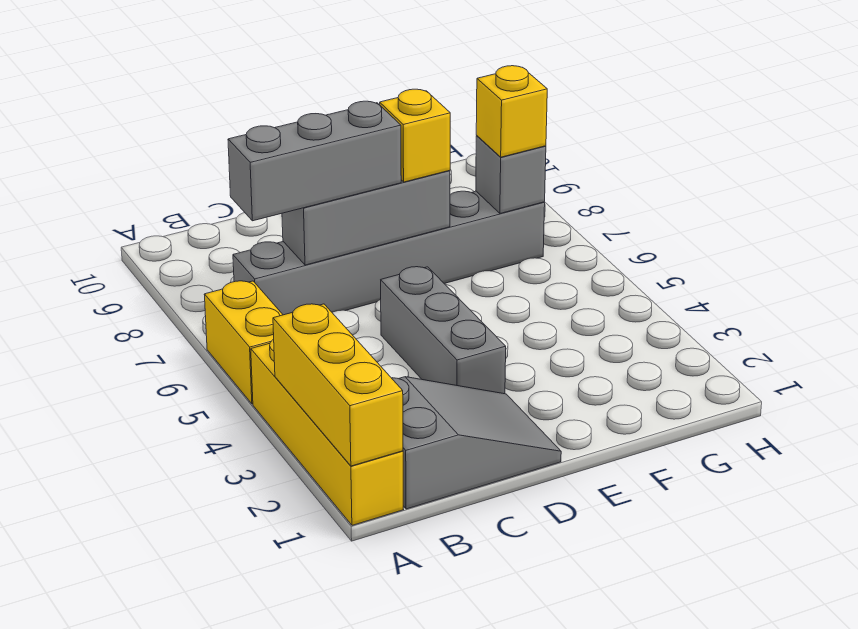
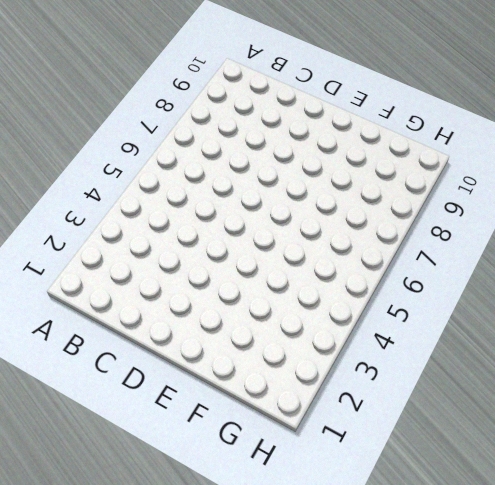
none -> yellow brick A1:A4 level 1
none -> yellow brick A5:A6 level 1

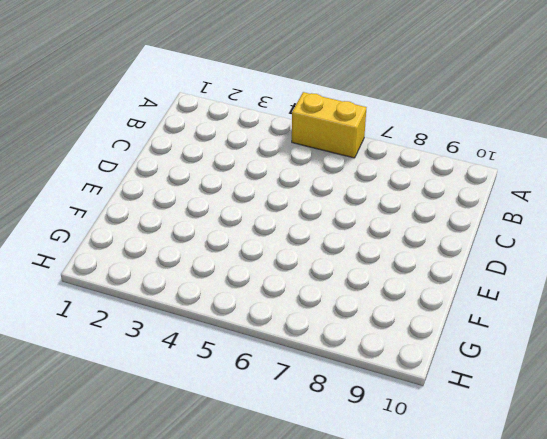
none -> yellow brick A1:A4 level 1
none -> grey slope B1:D2 level 1 top B

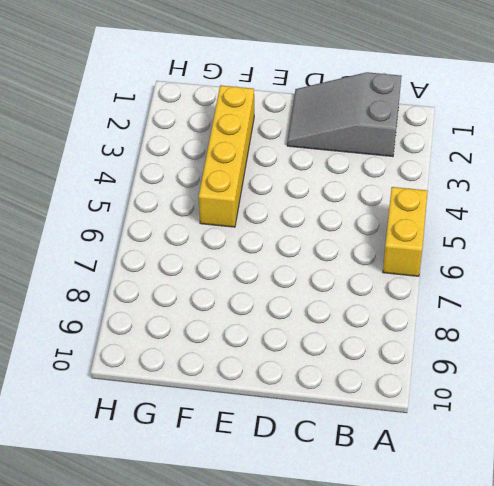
yellow brick F2:F5 level 1 -> yellow brick A1:A4 level 1
none -> grey brick B7:G7 level 1
none -> grey brick D3:D5 level 1

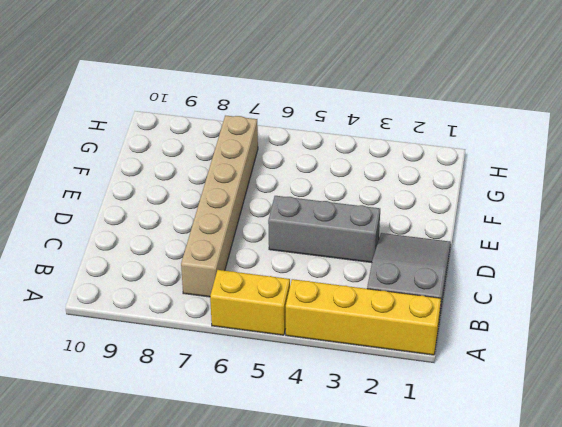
tan brick B7:G7 level 1 -> grey brick B7:G7 level 1
none -> yellow brick A1:A3 level 2
none -> grey brick C7:E7 level 2

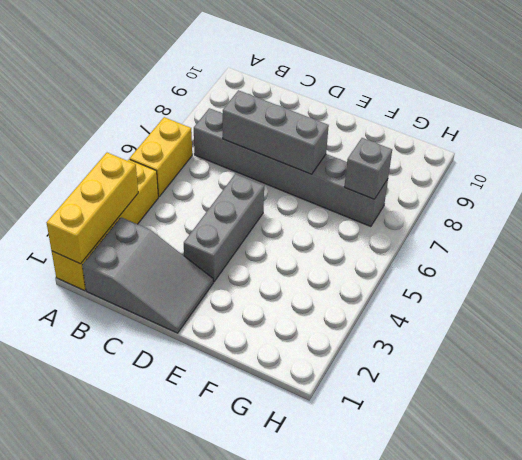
none -> grey brick B7:D7 level 3
none -> yellow brick E7 level 3

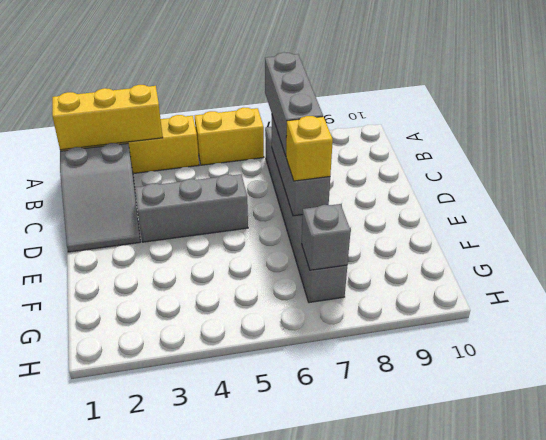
none -> yellow brick G7 level 3

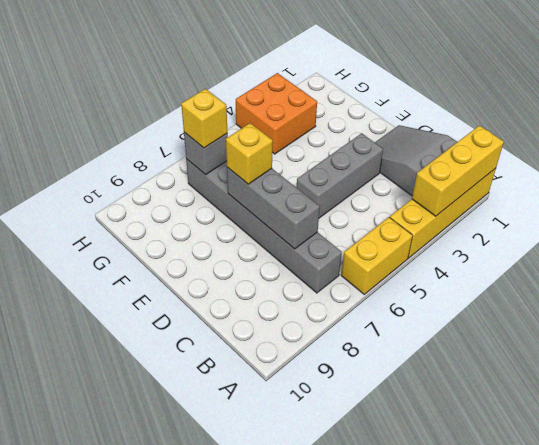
orange brick G3:H4 level 1 -> none
none -> grey brick B7:D7 level 3

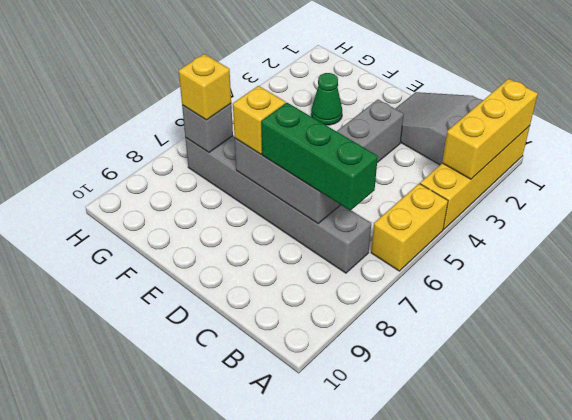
green brick B7:D7 level 3 -> grey brick B7:D7 level 3
green cone F3 level 1 -> none

